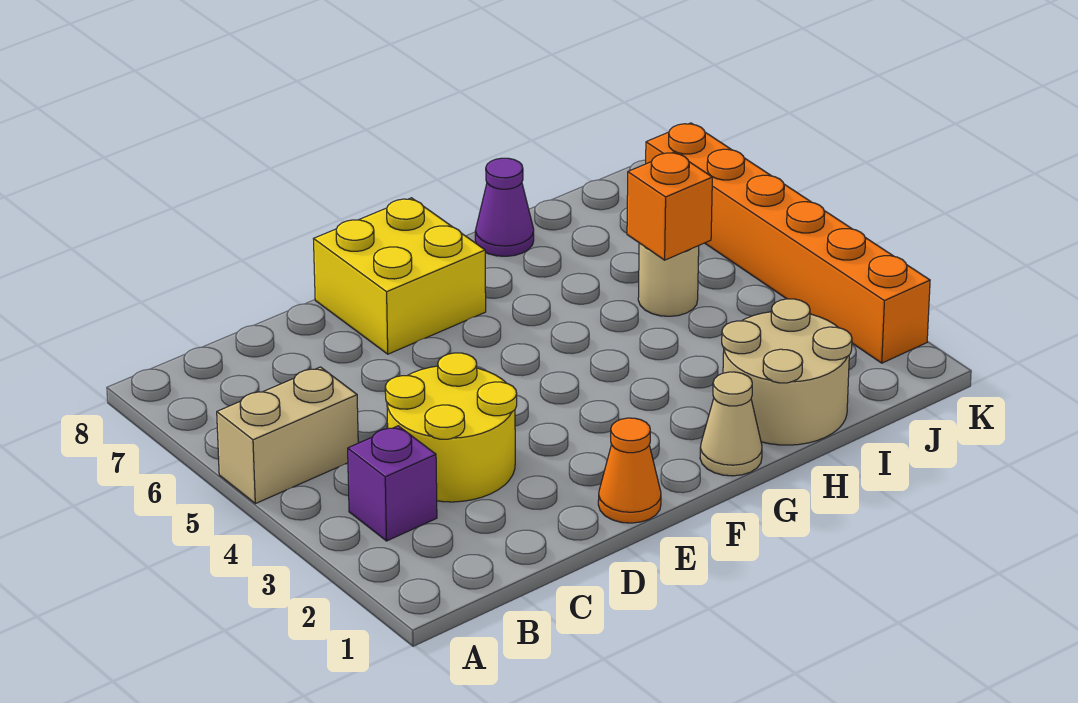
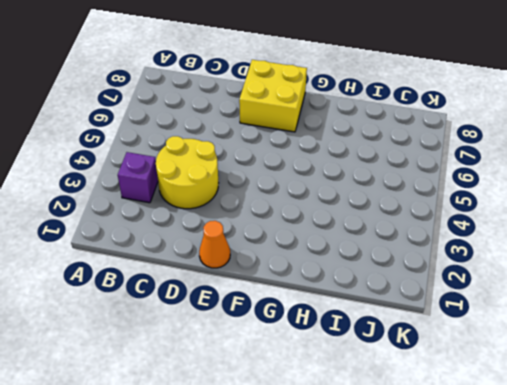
none -> tan brick A5:B5 level 1
none -> tan cone G1 level 1

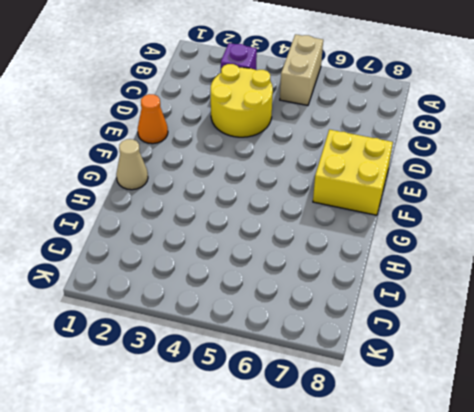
none -> tan round brick H1:I2 level 1
none -> purple cone H8 level 1

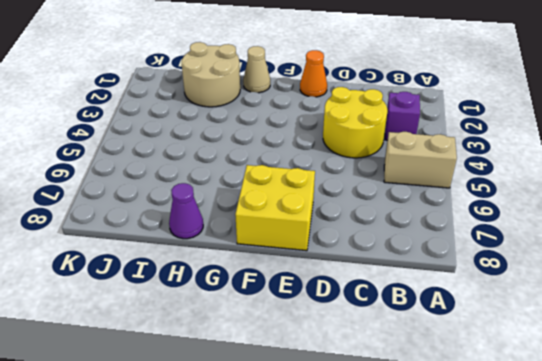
none -> tan round brick I5 level 1
none -> orange brick K2:K7 level 1

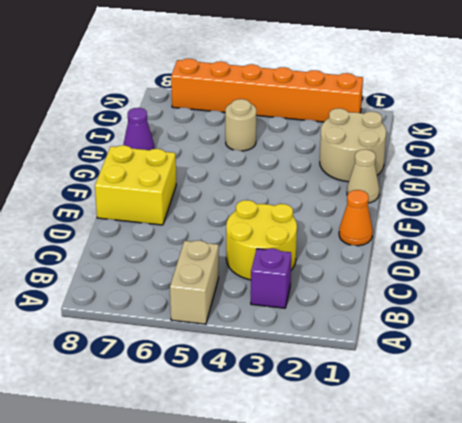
none -> orange brick I5 level 2

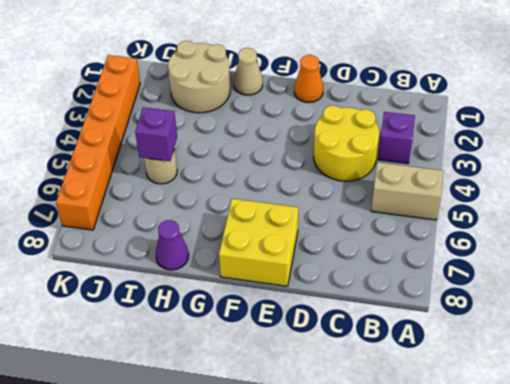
purple brick I5 level 2 -> orange brick I5 level 2

